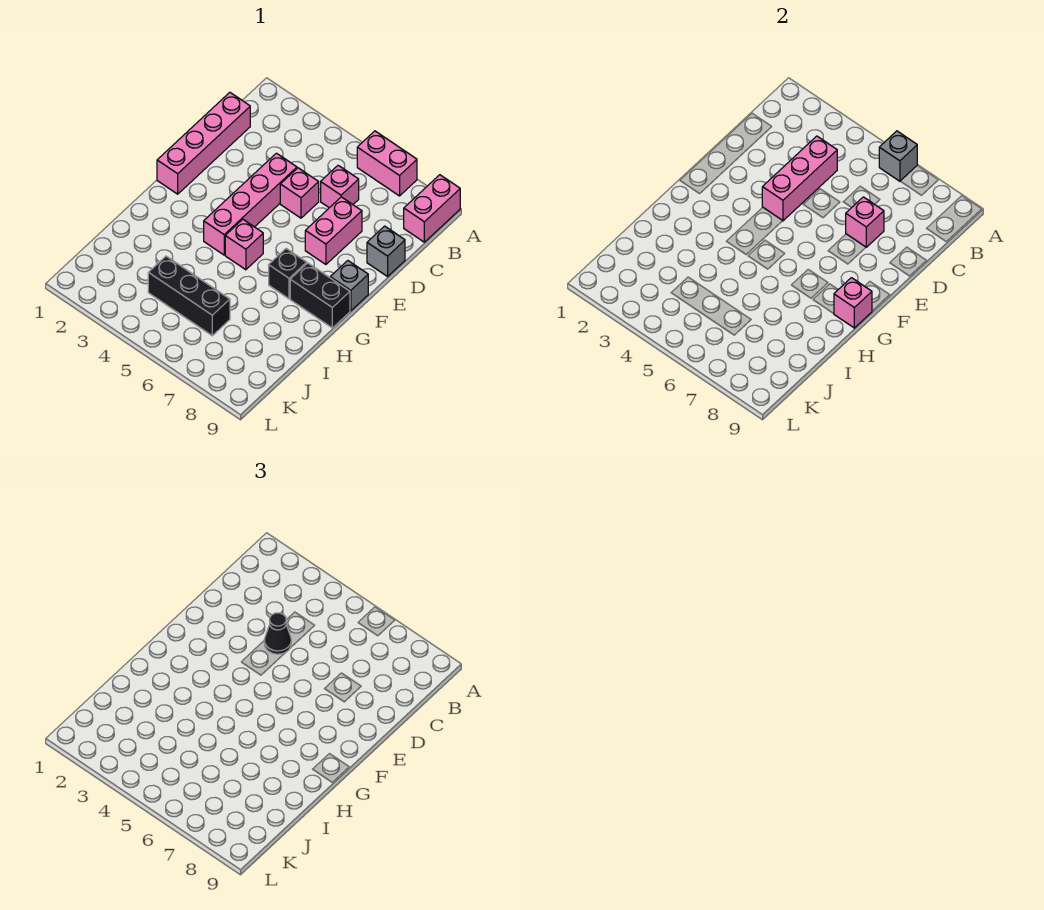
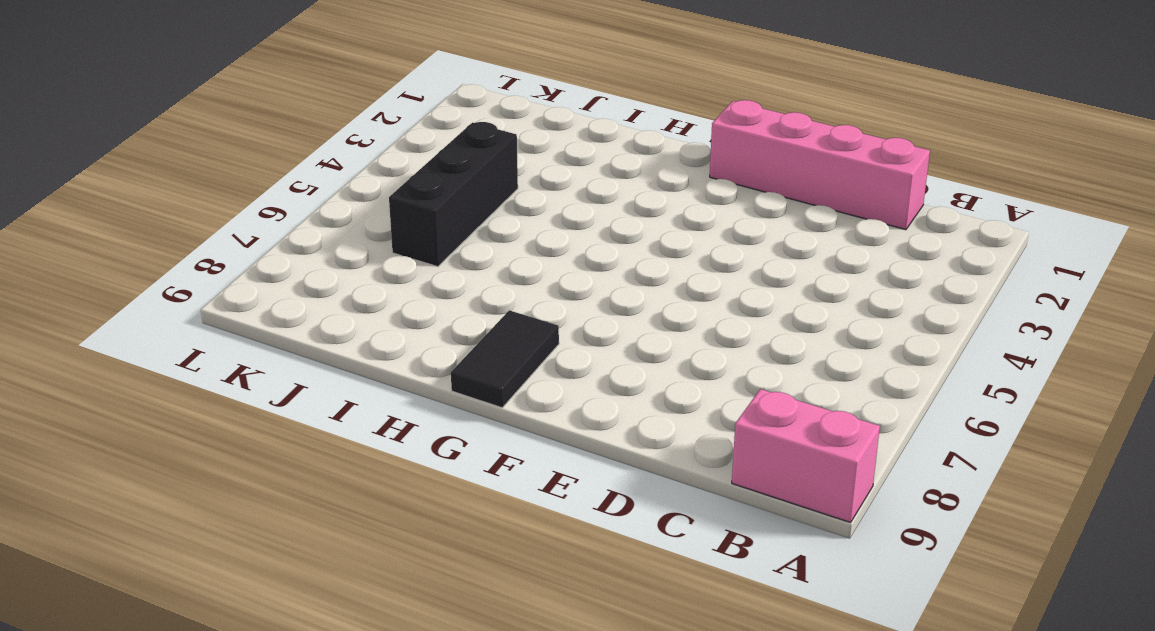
black tile G8:G9 level 1 -> black brick G8:G9 level 1
none -> pink brick A6:A7 level 1
none -> pink brick C6 level 1
none -> pink brick D4:G4 level 1

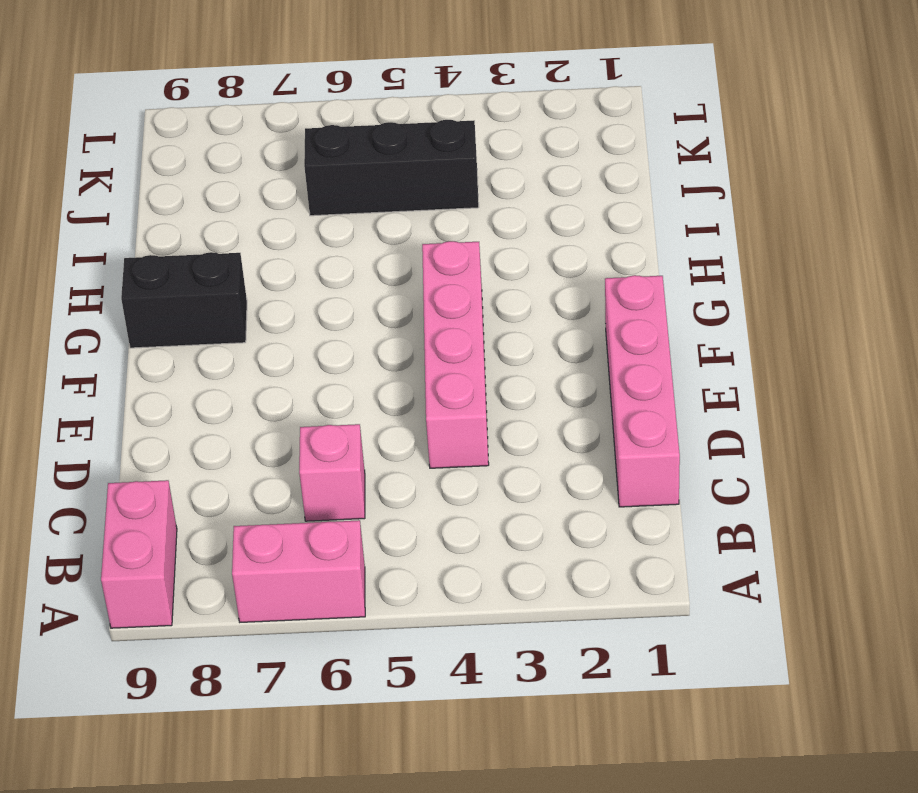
none -> pink brick D5 level 1
none -> pink brick D7:E7 level 1
none -> grey brick D9 level 1

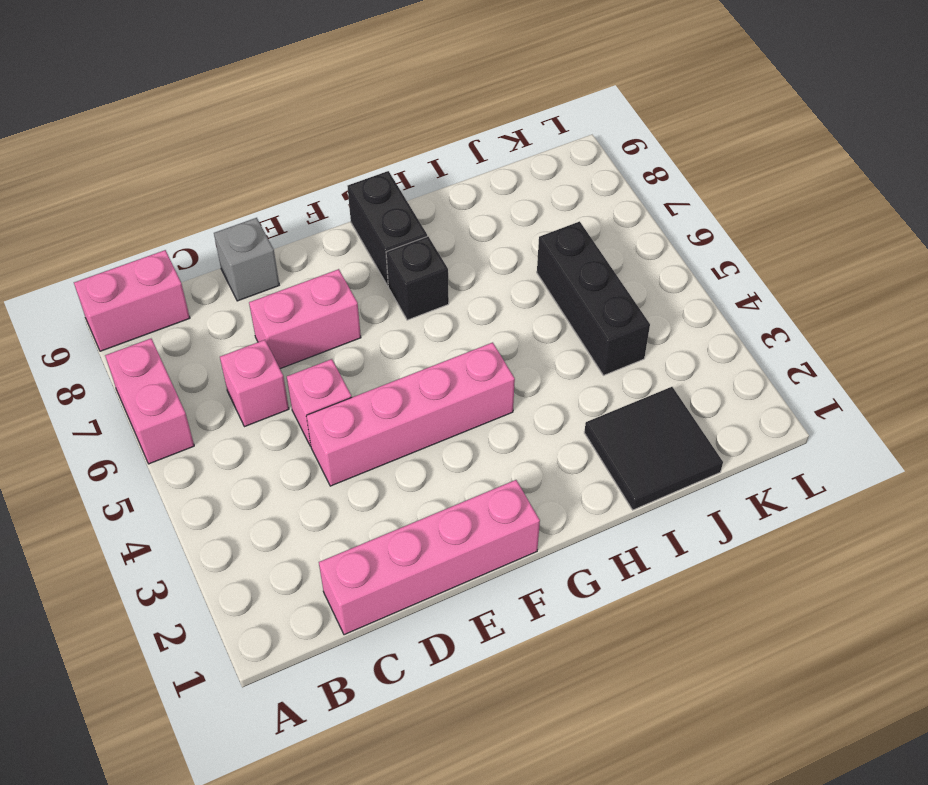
black tile I1:J2 level 1 -> none
none -> grey brick F9 level 1
none -> pink brick G5 level 1
none -> grey brick A6 level 2

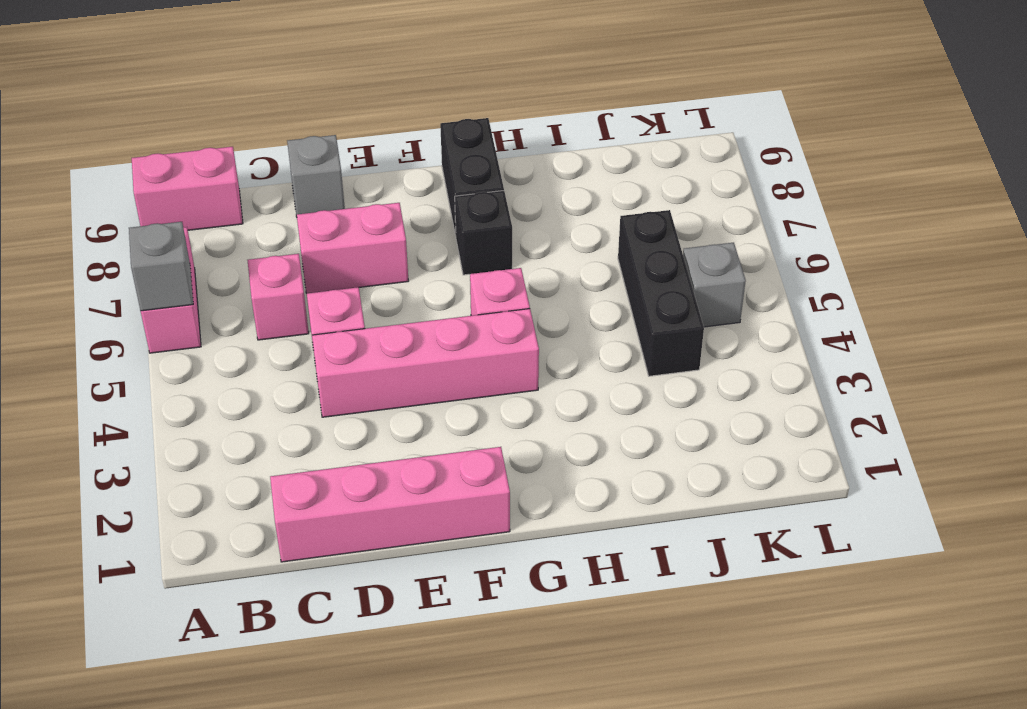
grey brick K5 level 1 -> grey brick F9 level 1
none -> pink brick C4:E4 level 2
none -> pink brick D7 level 2
none -> pink brick G9 level 2

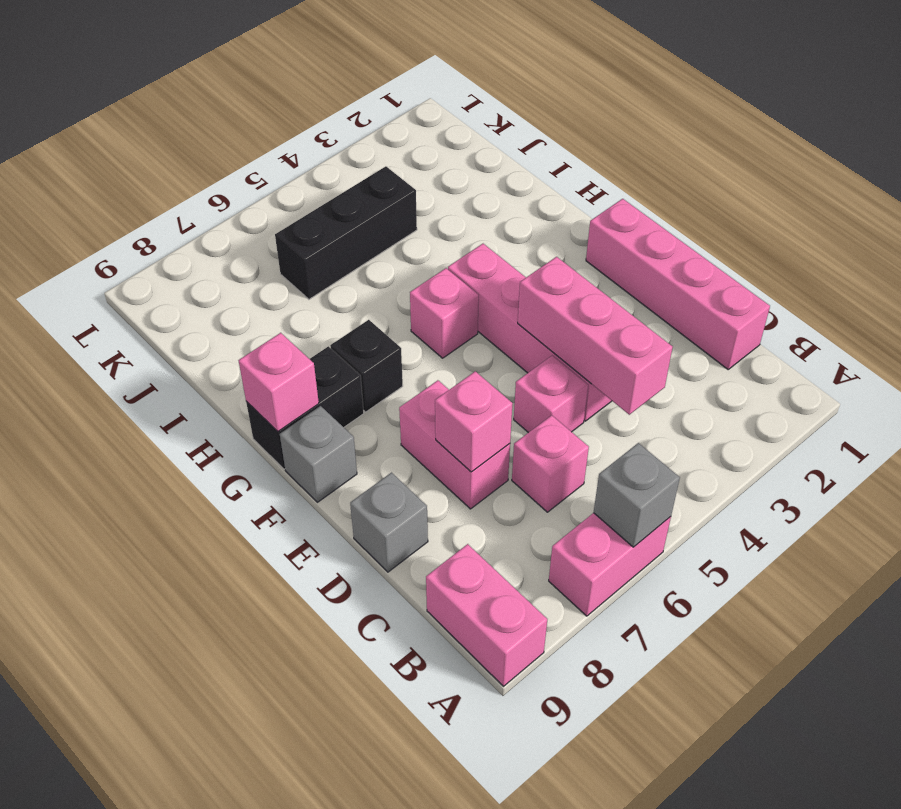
none -> black cone D4 level 3

